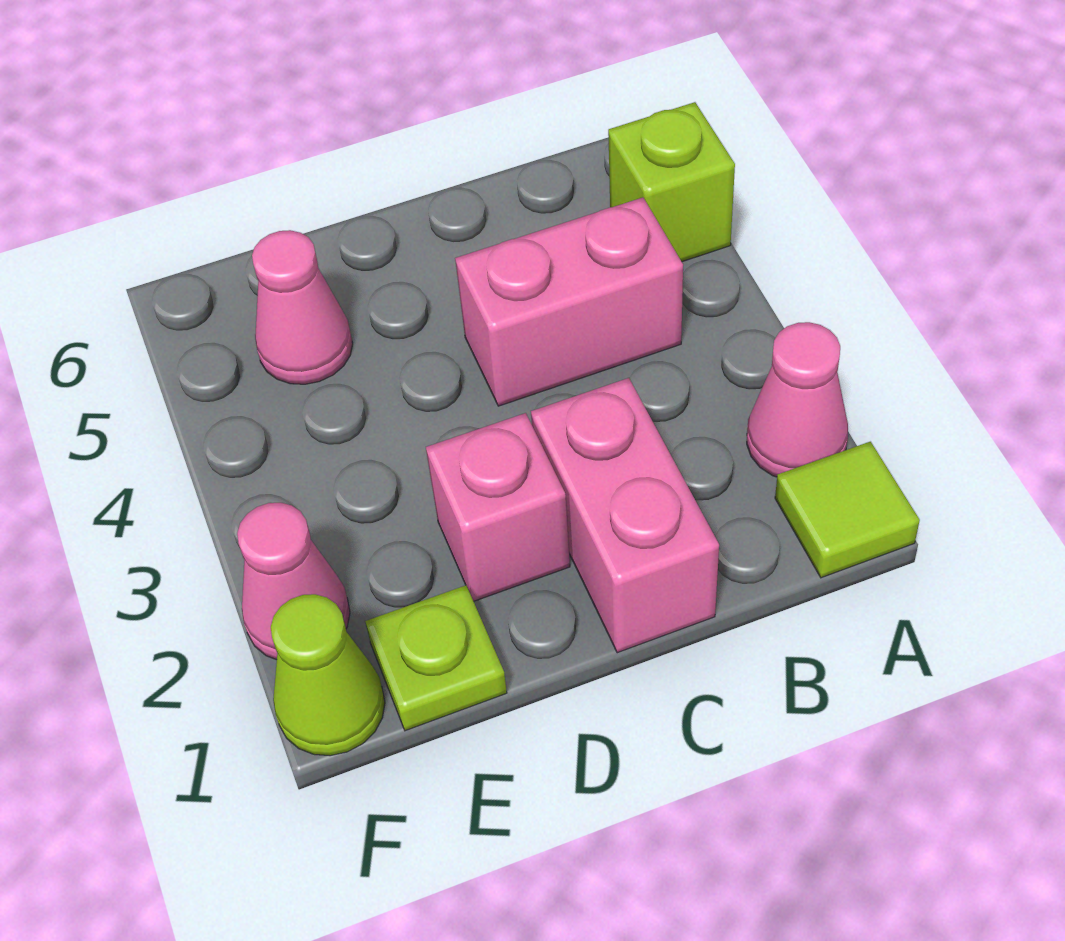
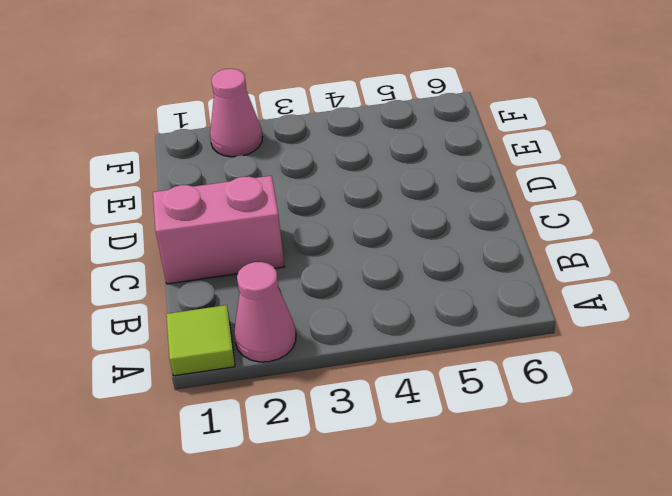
none -> lime brick A5 level 1
none -> pink brick B4:C4 level 1

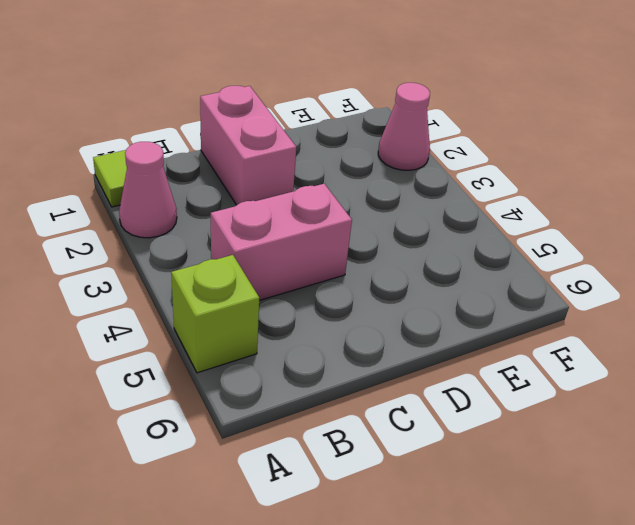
none -> pink brick D2 level 1
none -> lime plate E1 level 1

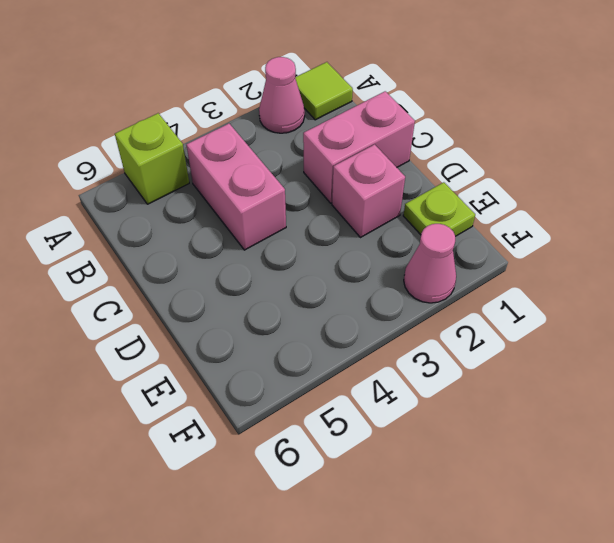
none -> pink cone E5 level 1
none -> lime cone F1 level 1

